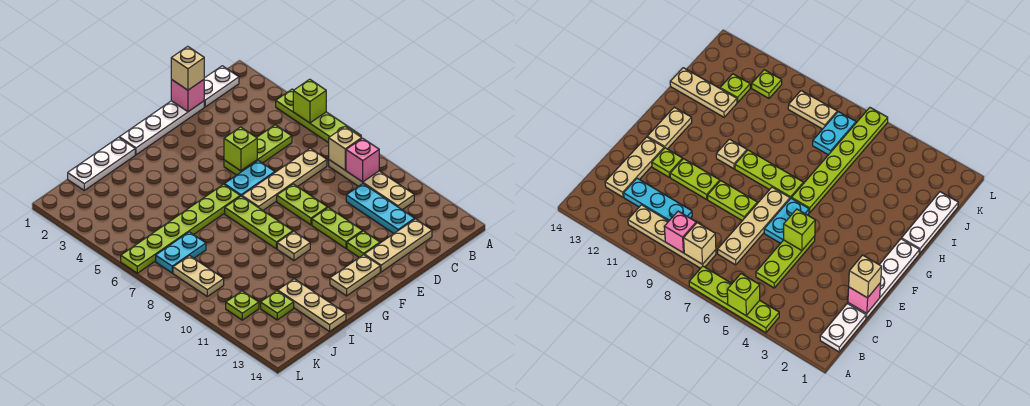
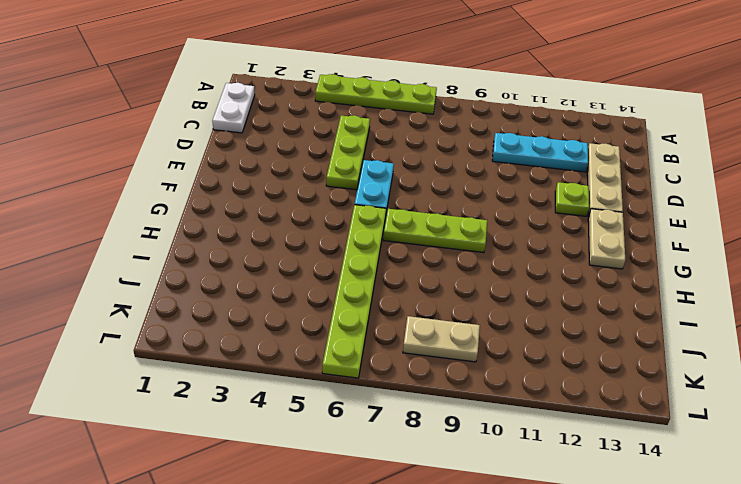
none -> tan plate B8:B11 level 1
none -> tan plate C7:F7 level 1
none -> white plate D1:G1 level 1

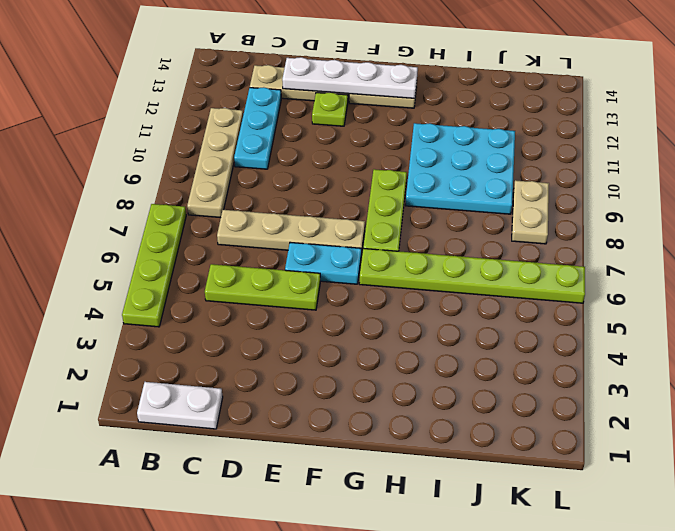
white plate D13:G13 level 2 -> white plate D1:G1 level 1
cyan plate H9:J11 level 1 -> none
none -> lime plate E8:E9 level 1
none -> lime plate E10:E11 level 1
none -> tan plate G10 level 1

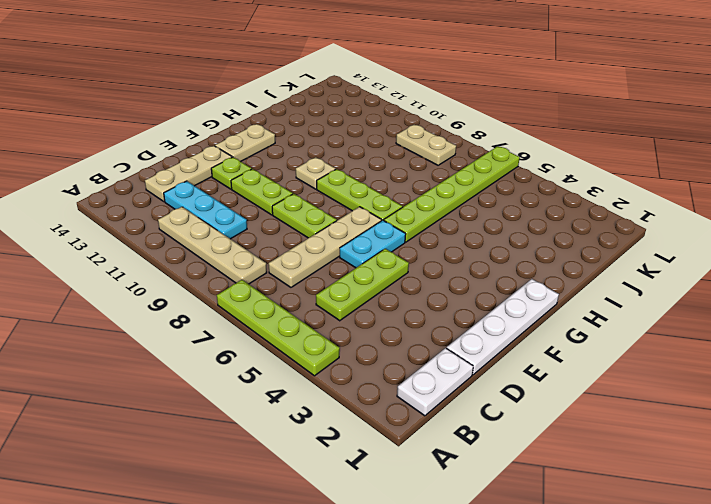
none -> white plate H1:J1 level 1
none -> tan plate I12:I14 level 1
none -> cyan plate J7:K7 level 1

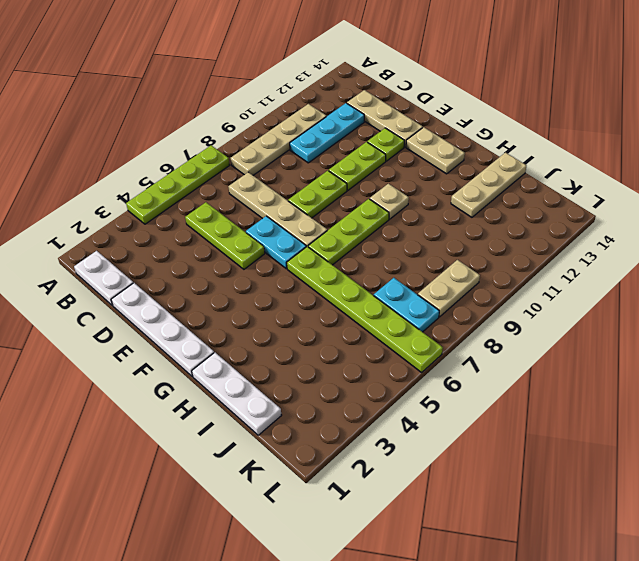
none -> lime plate J12 level 1
none -> lime plate K11 level 1
none -> lime brick A5 level 2

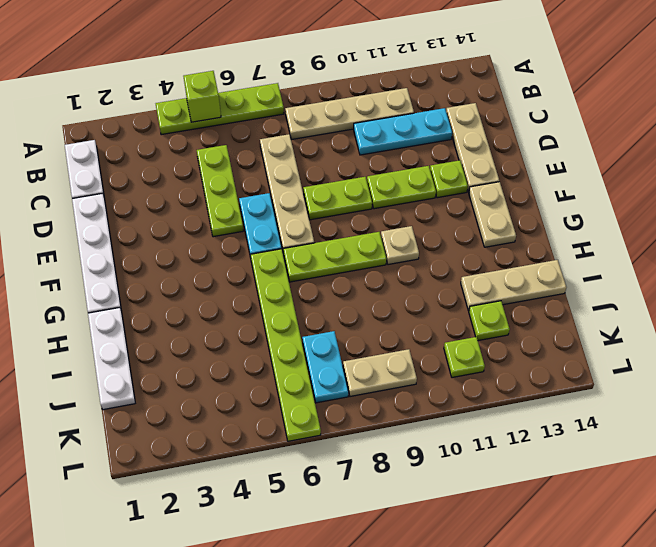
none -> tan brick B8 level 2
none -> pink brick B9 level 2
none -> pink brick D1 level 2

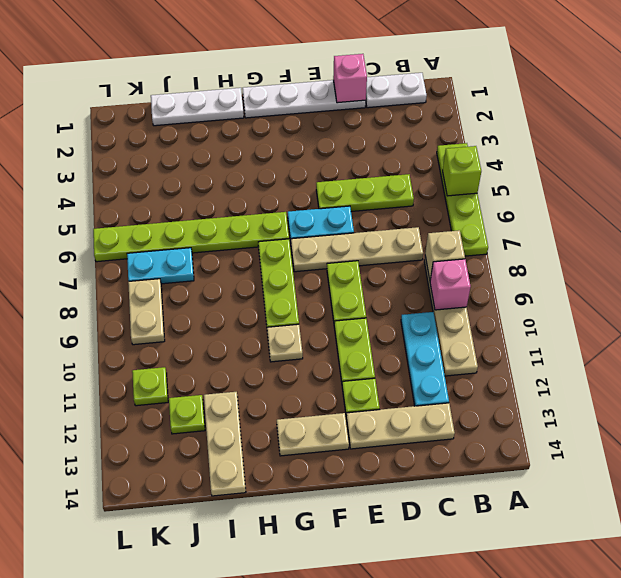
none -> lime brick E5 level 2
none -> tan brick D1 level 3

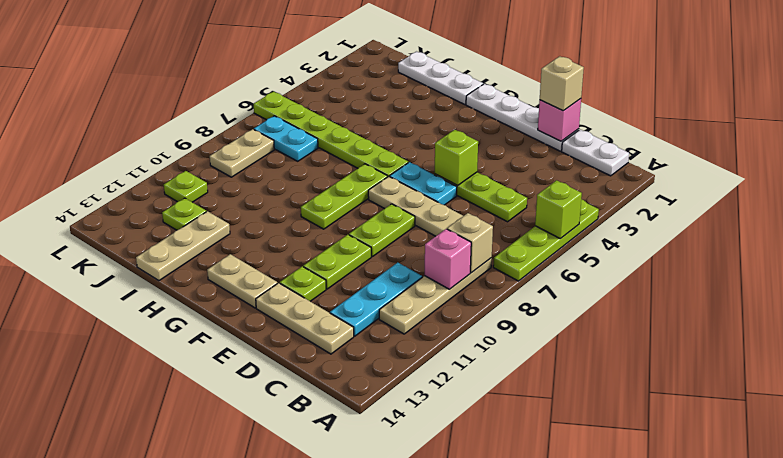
none -> tan plate G10 level 1

